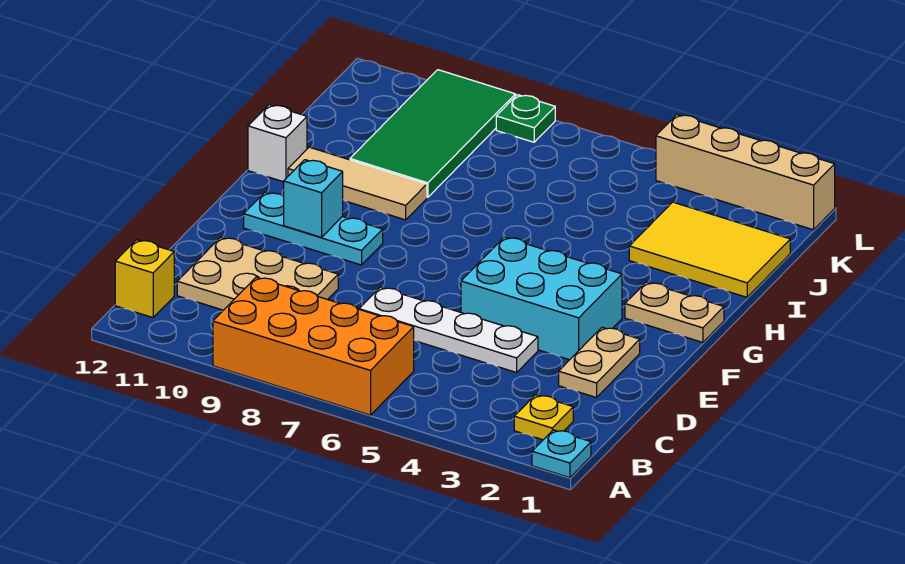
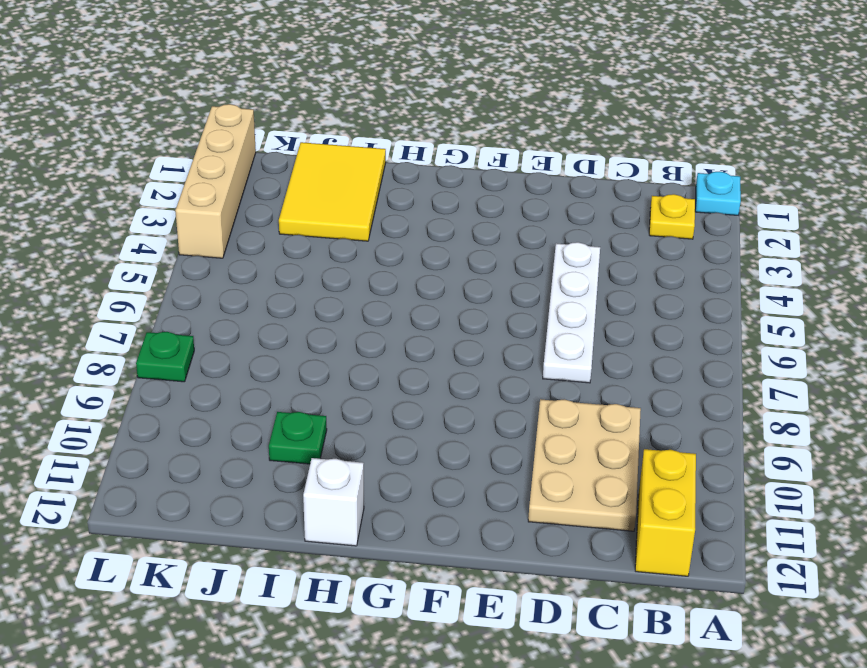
yellow brick B11:B12 level 1 -> yellow brick B12 level 1
green plate I10 level 1 -> green tile I9:L10 level 1
none -> orange brick A6:B9 level 1
none -> tan plate D2:E2 level 1
none -> cyan brick E3:F5 level 1

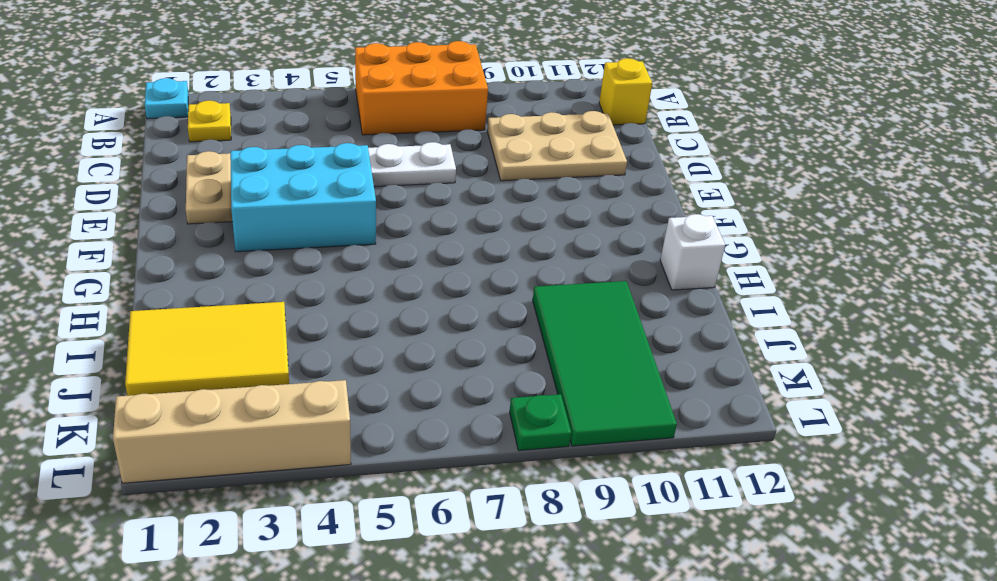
orange brick A6:B8 level 1 -> orange brick A6:B9 level 1
none -> cyan plate F9:F11 level 1
none -> tan plate G1:G2 level 1
none -> tan tile H9:H11 level 1

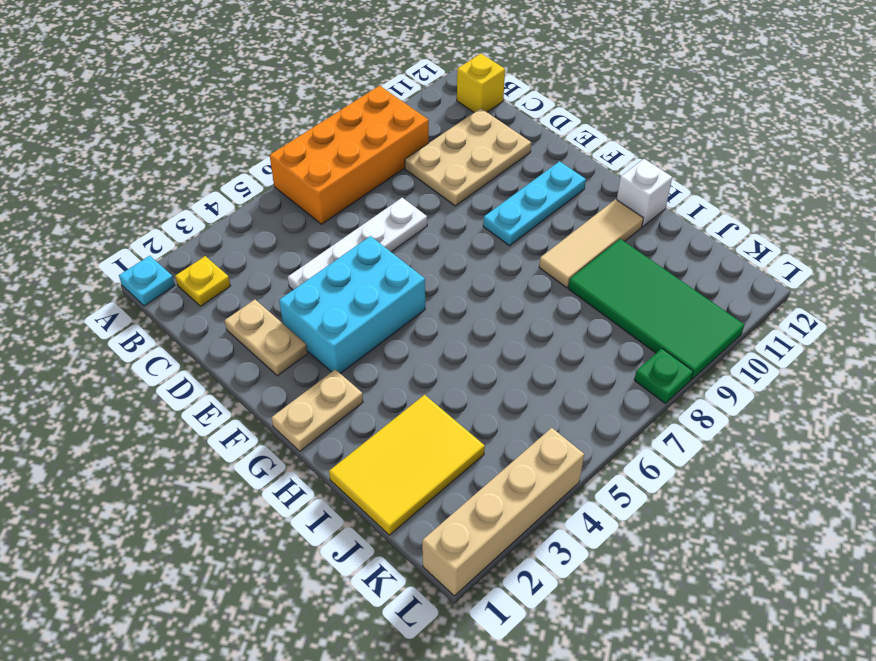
none -> cyan brick F10 level 2

